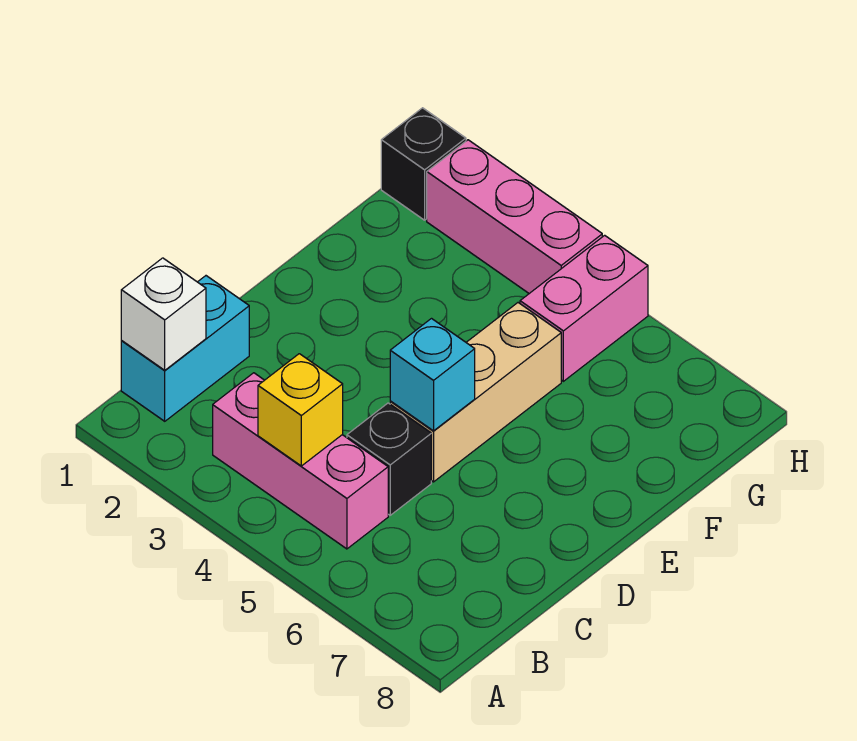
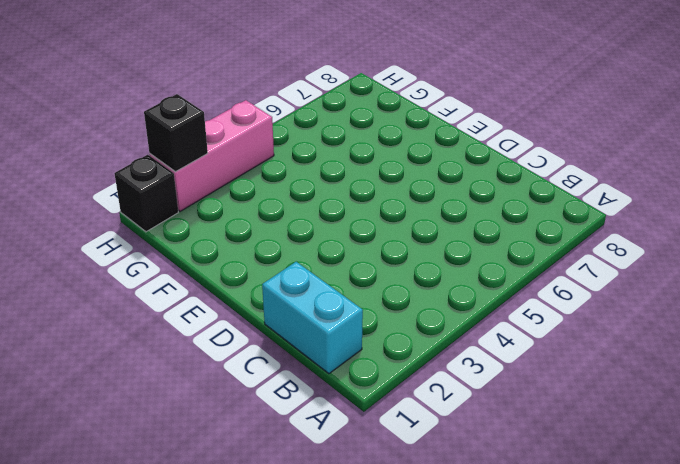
black brick H2 level 2 -> black brick C5 level 1
none -> pink brick B3:B5 level 1
none -> tan brick D5:F5 level 1

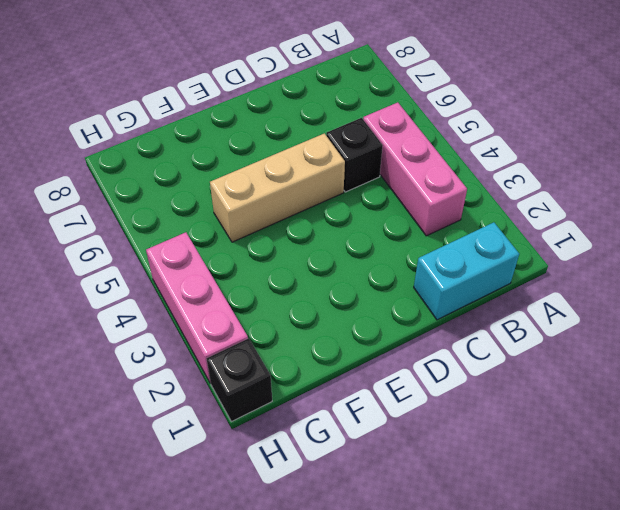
none -> pink brick G5:H5 level 1
none -> white brick B1 level 2

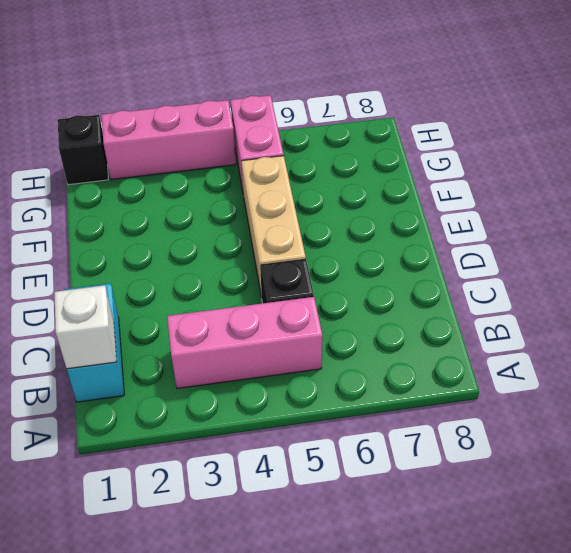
none -> yellow brick B4 level 2
none -> cyan brick D5 level 2

